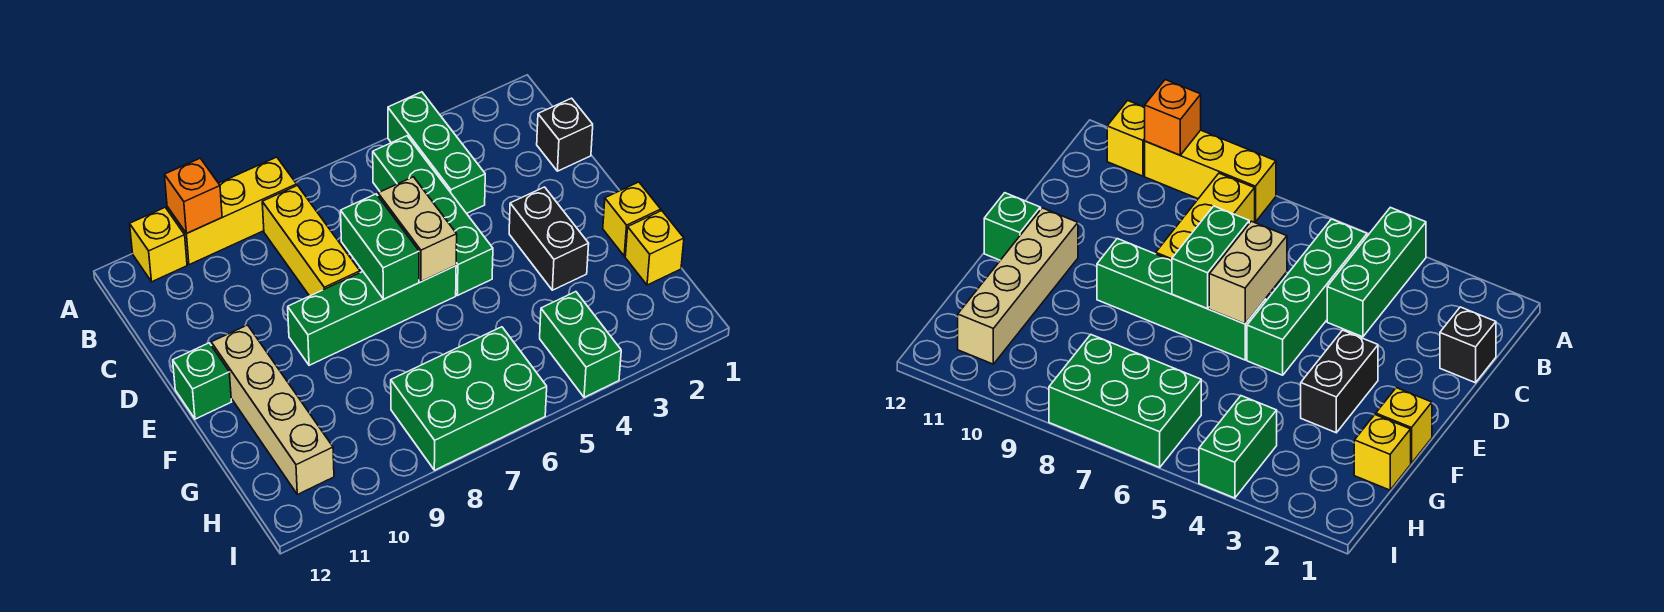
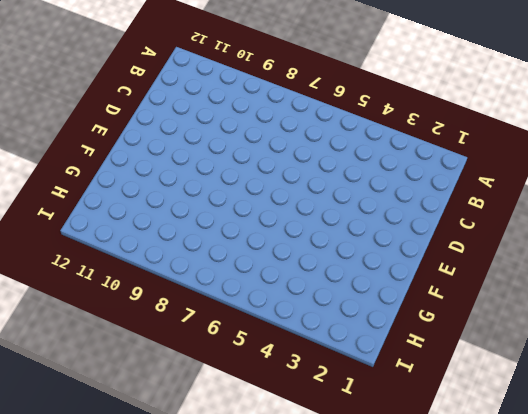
none -> green brick A4:C4 level 1
none -> yellow brick A8:A10 level 1
none -> yellow brick A11 level 1

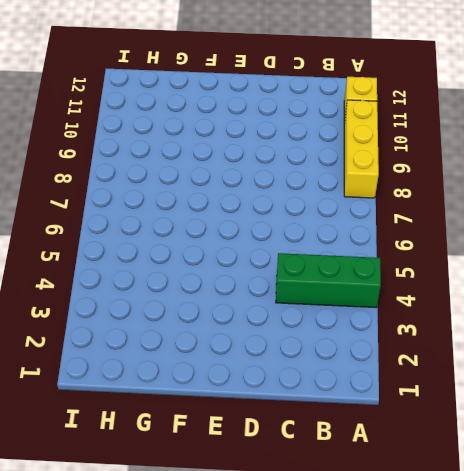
none -> green brick B5:E5 level 1
none -> yellow brick B8:D8 level 1
none -> black brick C1 level 1

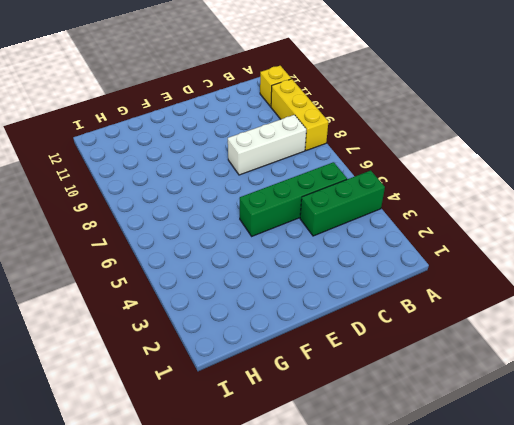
white brick B8:D8 level 1 -> yellow brick B8:D8 level 1
none -> black brick C1 level 1
none -> black brick E3:F3 level 1
none -> green brick E6:E9 level 1

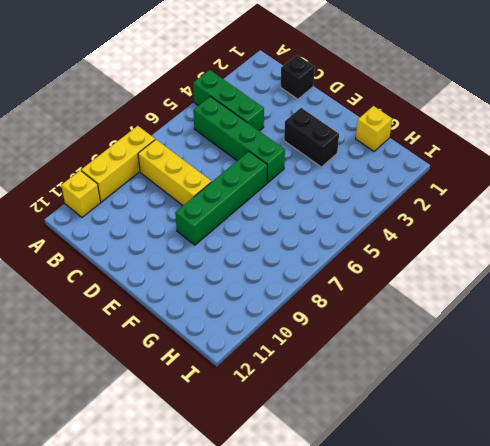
none -> tan brick E11:H11 level 1
none -> green brick E12 level 1
none -> yellow brick F1 level 1

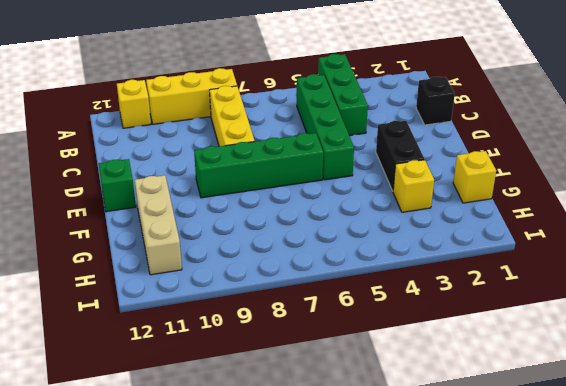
tan brick F11:H11 level 1 -> tan brick E11:H11 level 1
yellow brick G3 level 1 -> yellow brick F1 level 1
none -> green brick H4:I4 level 1
none -> green brick H6:I8 level 1
none -> orange brick A10 level 2

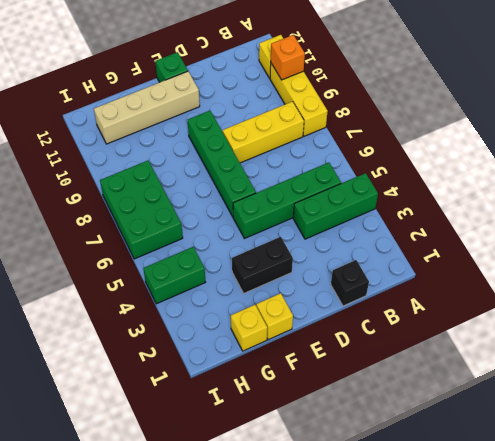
none -> tan brick D6:E6 level 2
none -> green brick D7:E7 level 2

